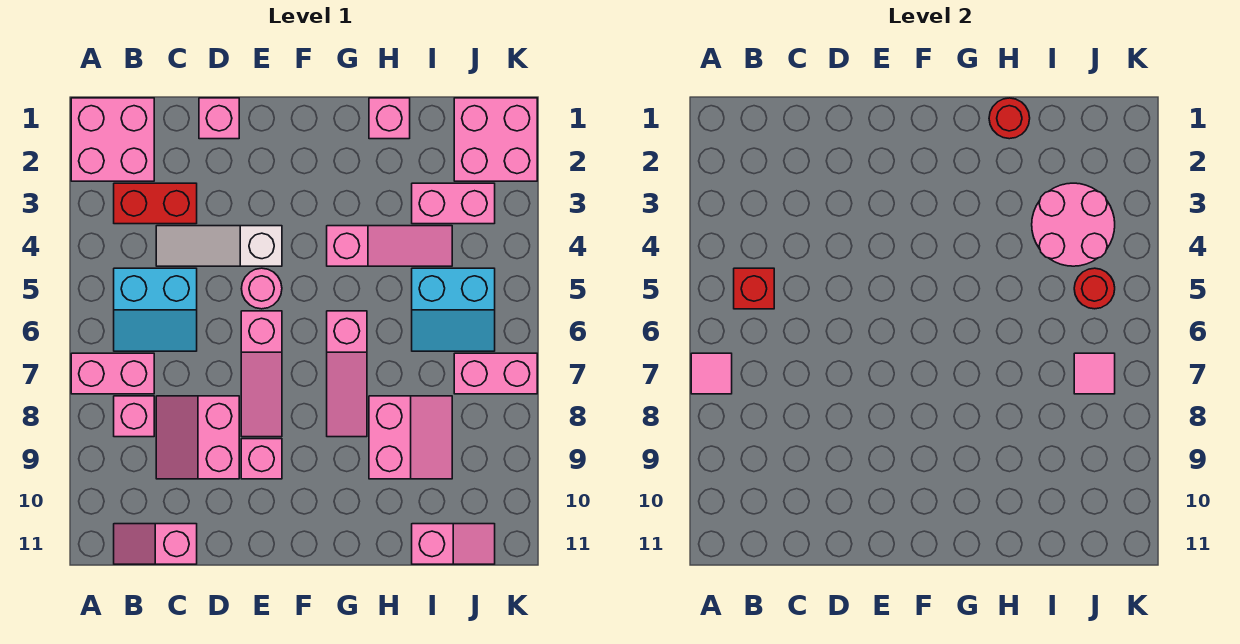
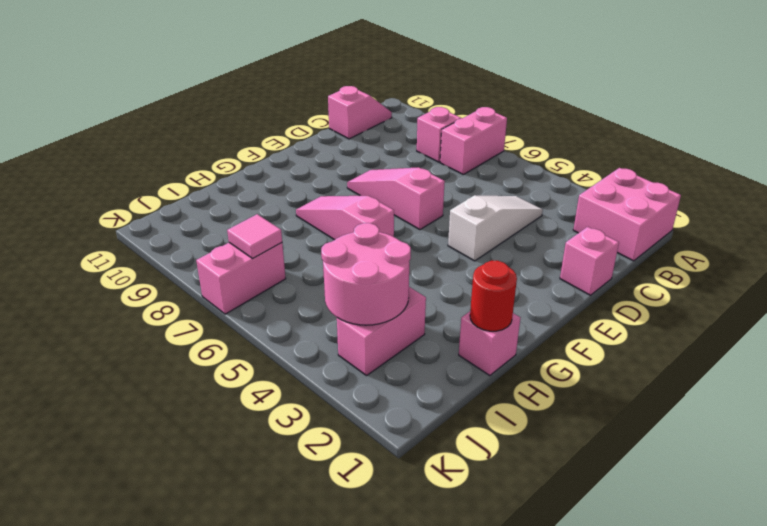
none -> red brick B3:C3 level 1
none -> cyan slope B5:C6 level 1 top 5
none -> pink slope C8:D9 level 1 top D

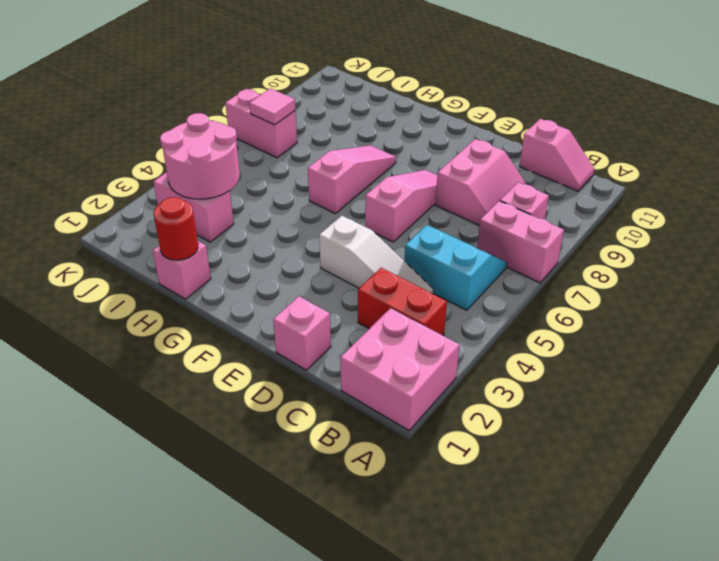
none -> pink round brick E5 level 1
none -> pink brick E9 level 1
none -> pink slope G4:I4 level 1 top G

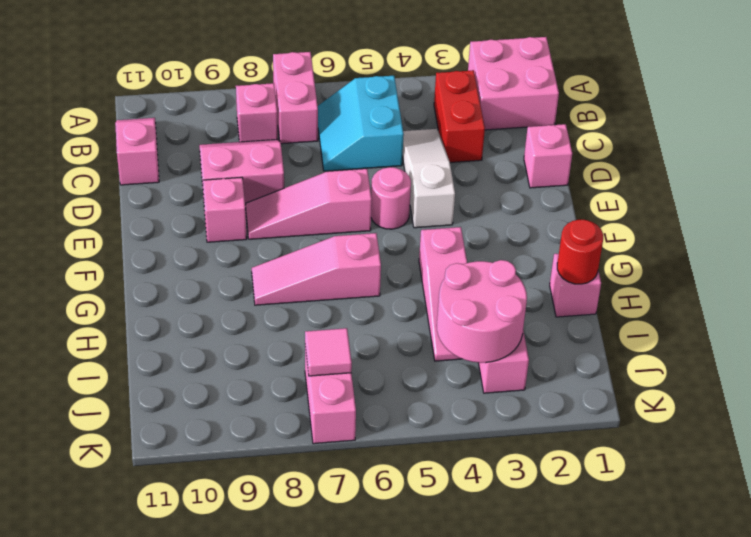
none -> pink slope H8:I9 level 1 top H
none -> cyan slope I5:J6 level 1 top 5
none -> pink slope I11:J11 level 1 top I

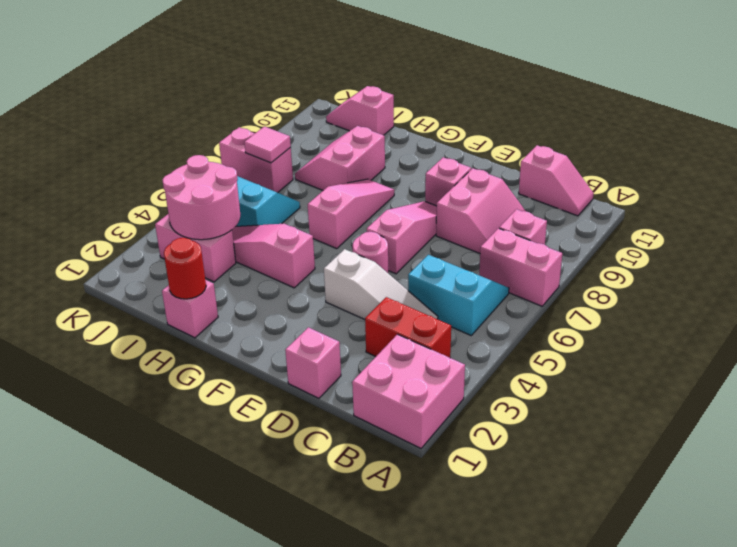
none -> pink brick J1:K2 level 1
none -> pink tile A7 level 2
none -> red brick B5 level 2

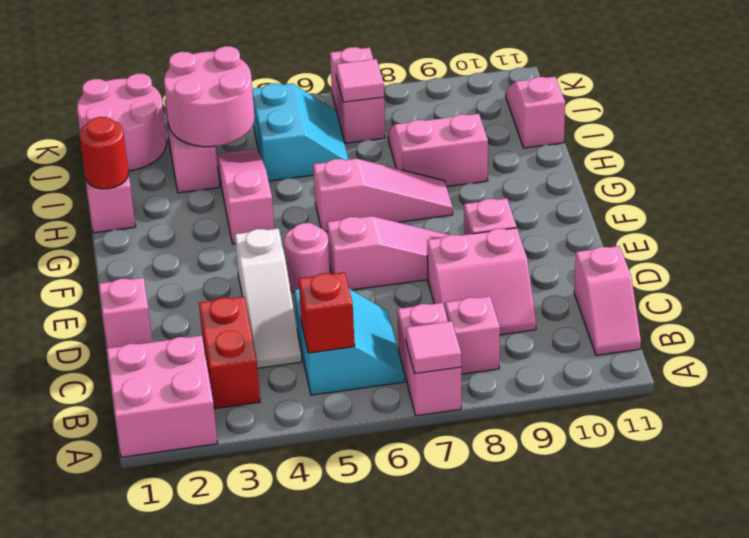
pink round brick J1:K2 level 1 -> pink brick J1:K2 level 1
none -> red round brick J5 level 2

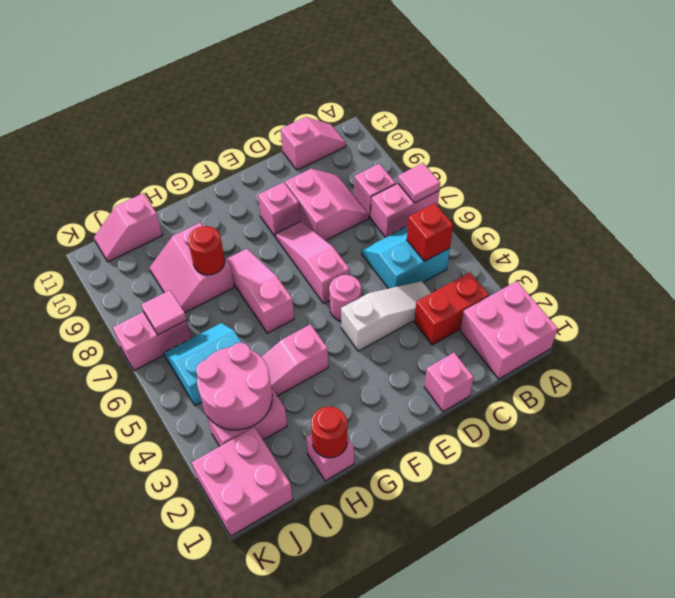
red round brick H8 level 2 -> red round brick J5 level 2

